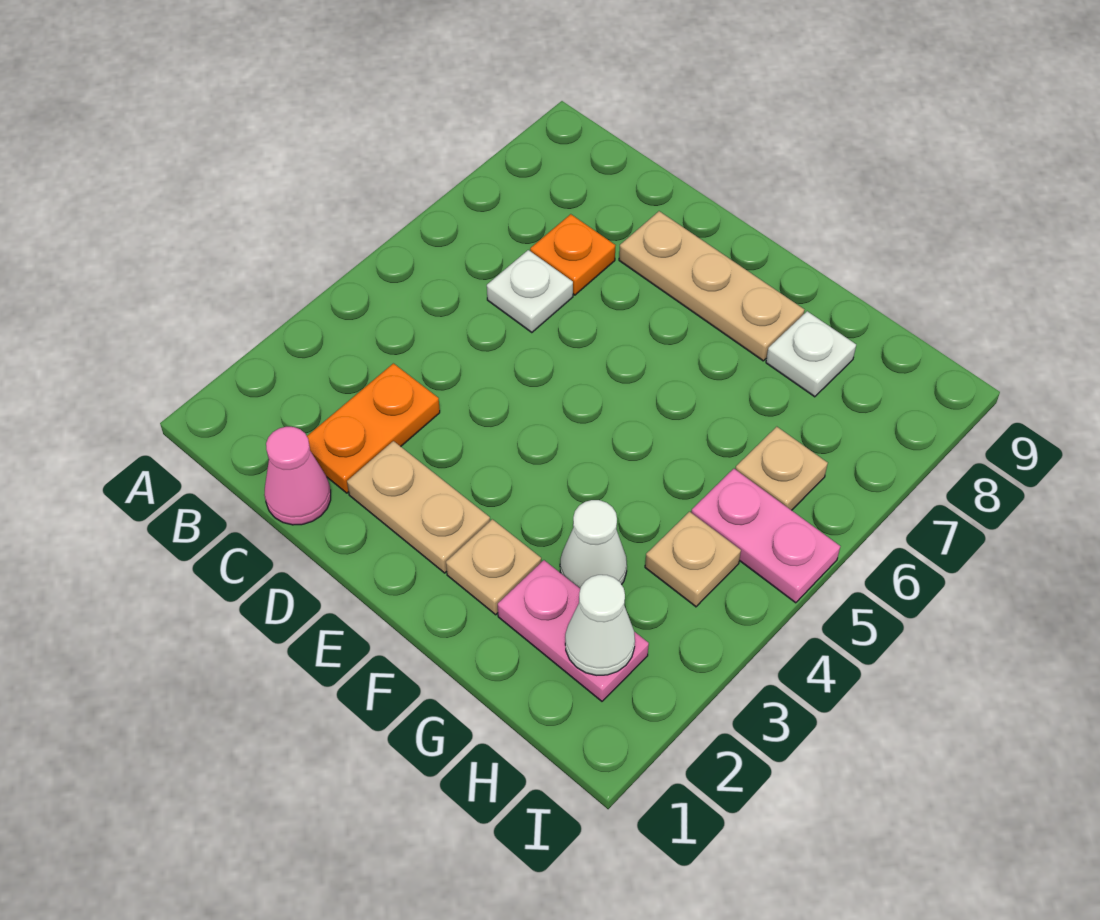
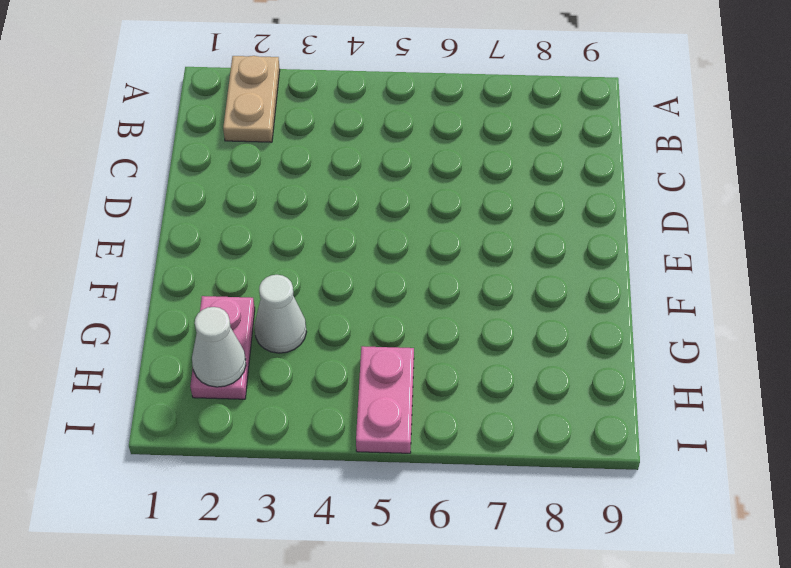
tan plate A2:B2 level 1 -> tan plate D2:E2 level 1
none -> pink cone C1 level 1
none -> orange plate C2:C3 level 1
none -> white plate C6 level 1

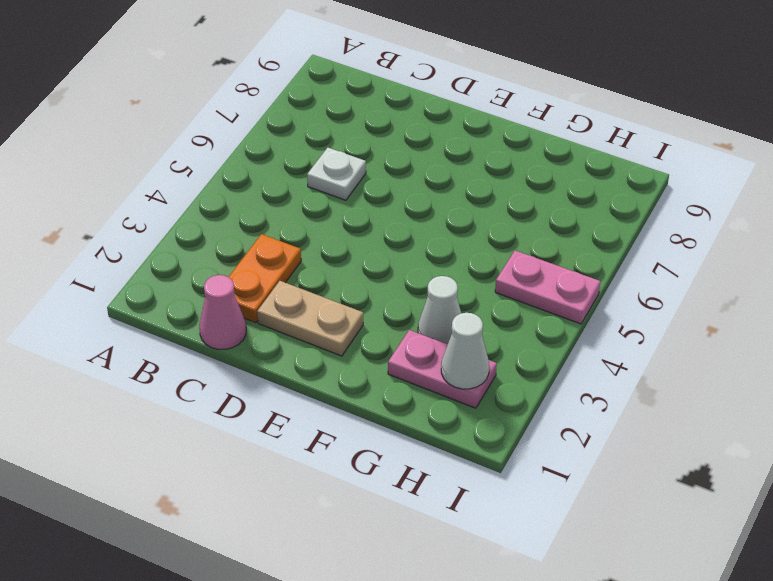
none -> orange plate C7 level 1
none -> tan plate D8:F8 level 1
none -> tan plate F2 level 1

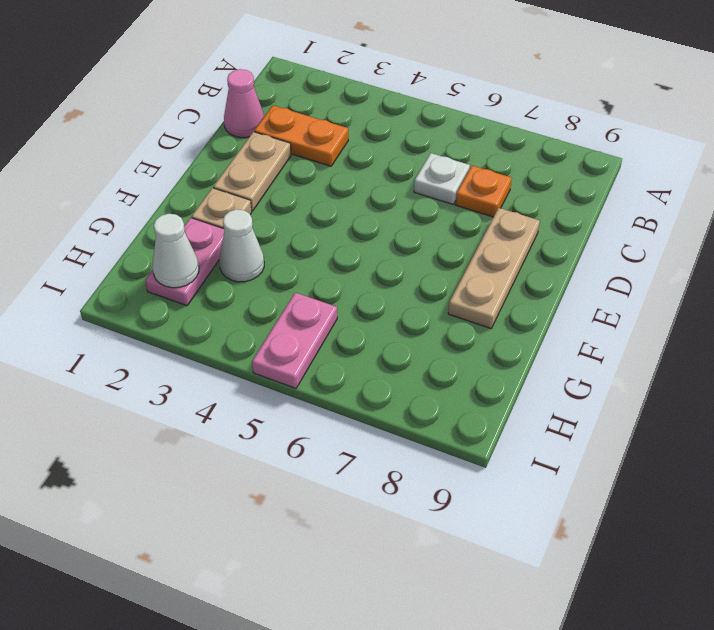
none -> white plate G8 level 1
none -> tan plate H4 level 1
none -> tan plate H6 level 1

